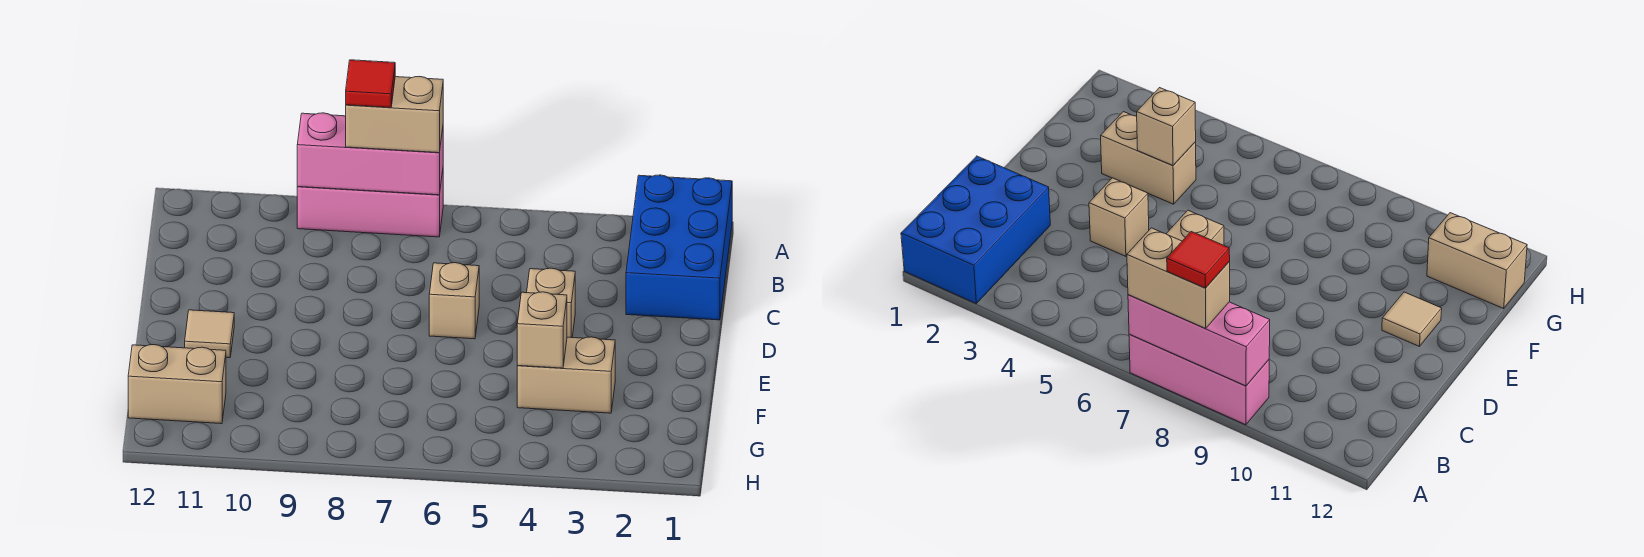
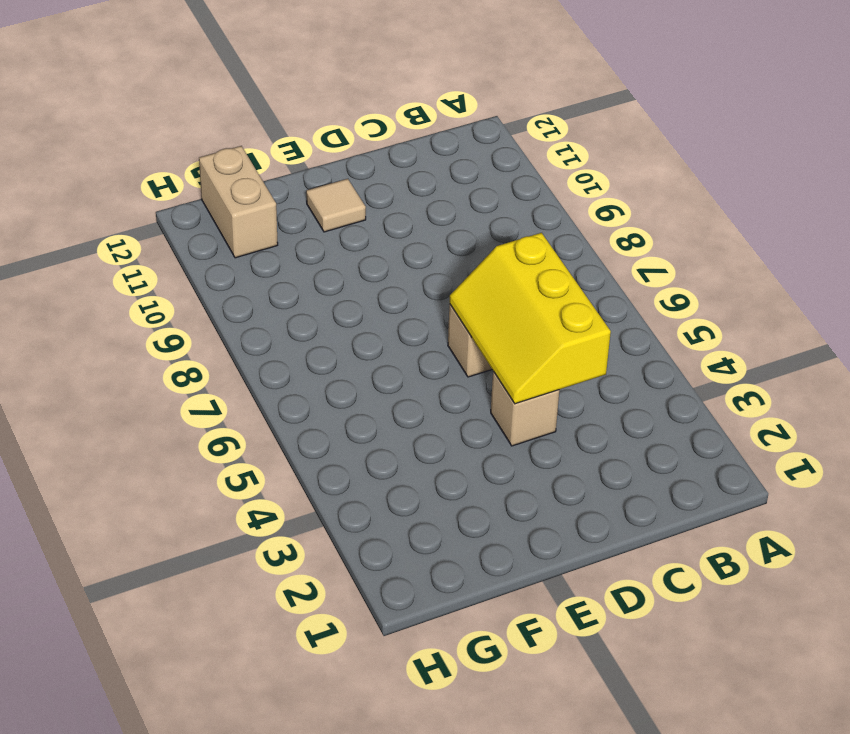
yellow slope C4:D6 level 2 top C -> none
none -> blue brick A1:C2 level 1
none -> pink brick A7:A9 level 1

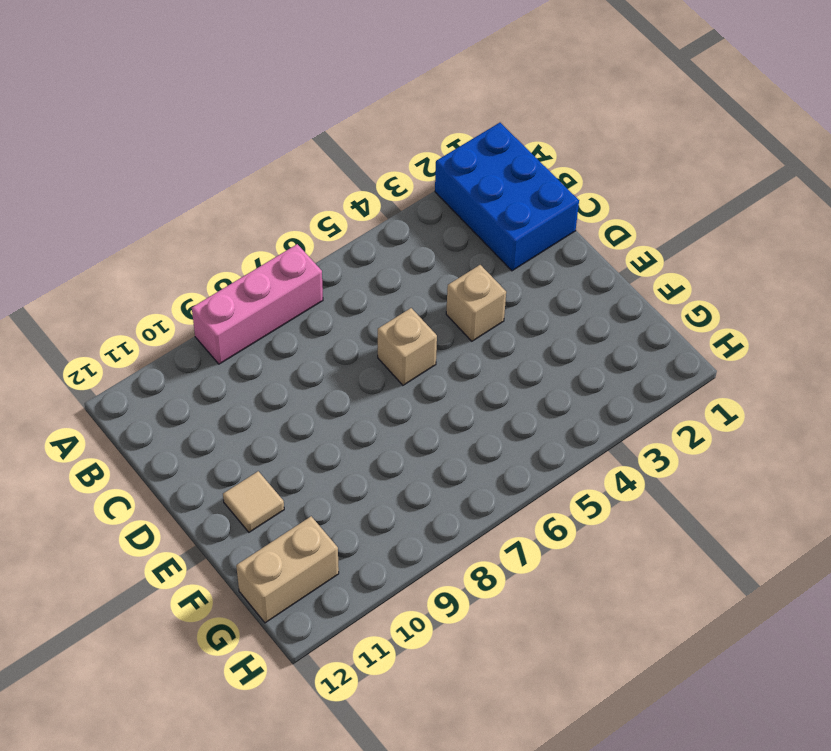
none -> tan brick F3:F4 level 1
none -> pink brick A7:A9 level 2

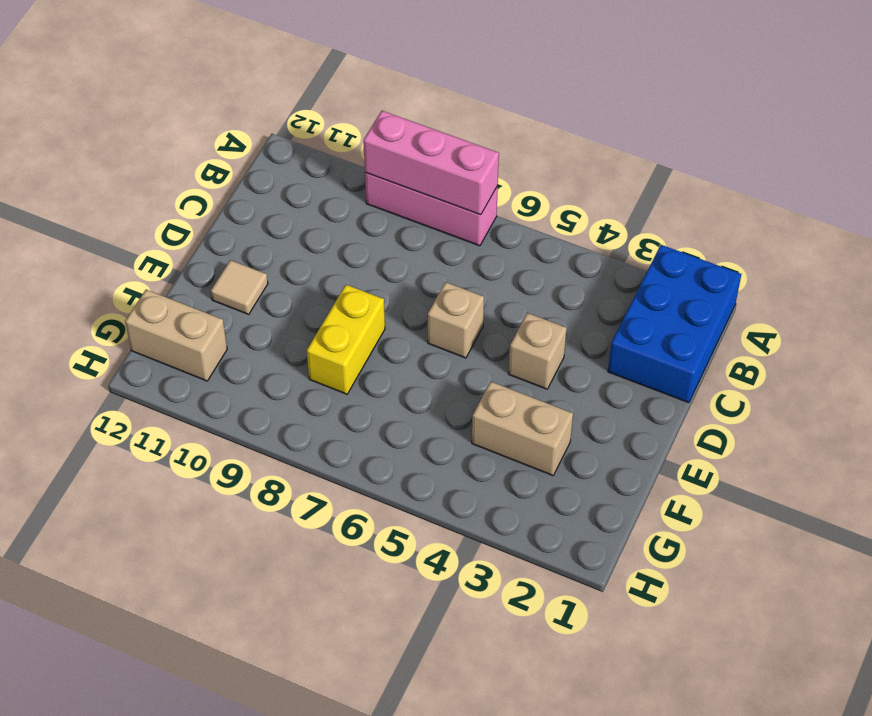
yellow brick E8:F8 level 1 -> none
none -> tan brick F4 level 2
none -> tan brick A7:A8 level 3

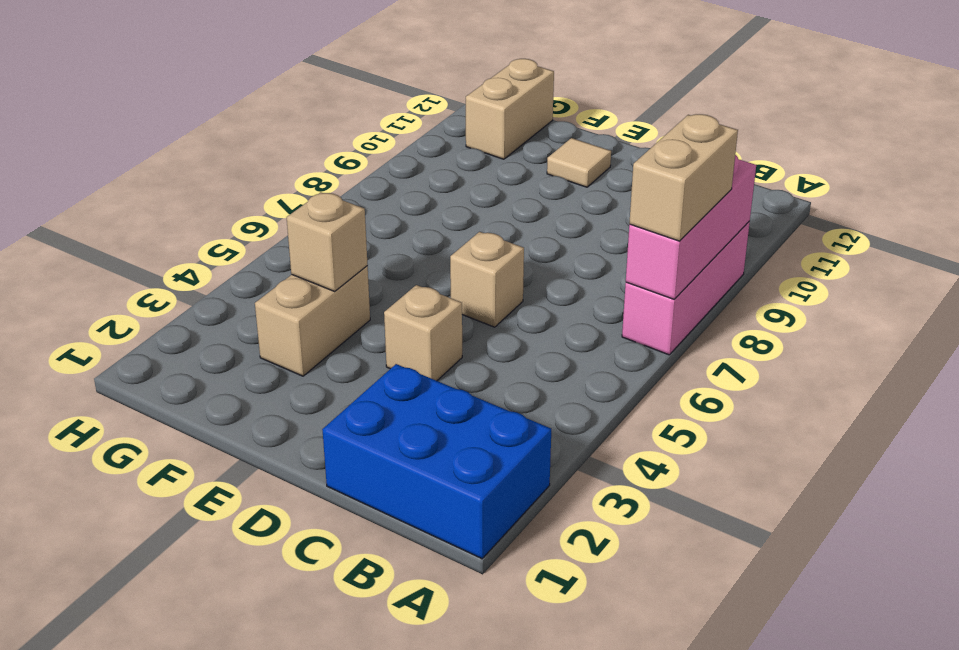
none -> red tile A8 level 4

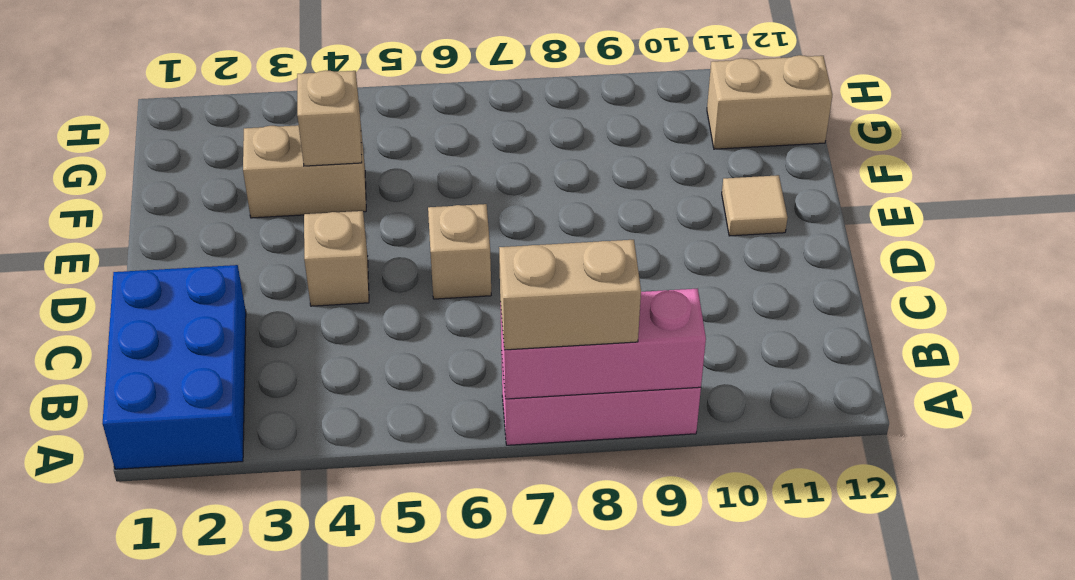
none -> red tile A8 level 4

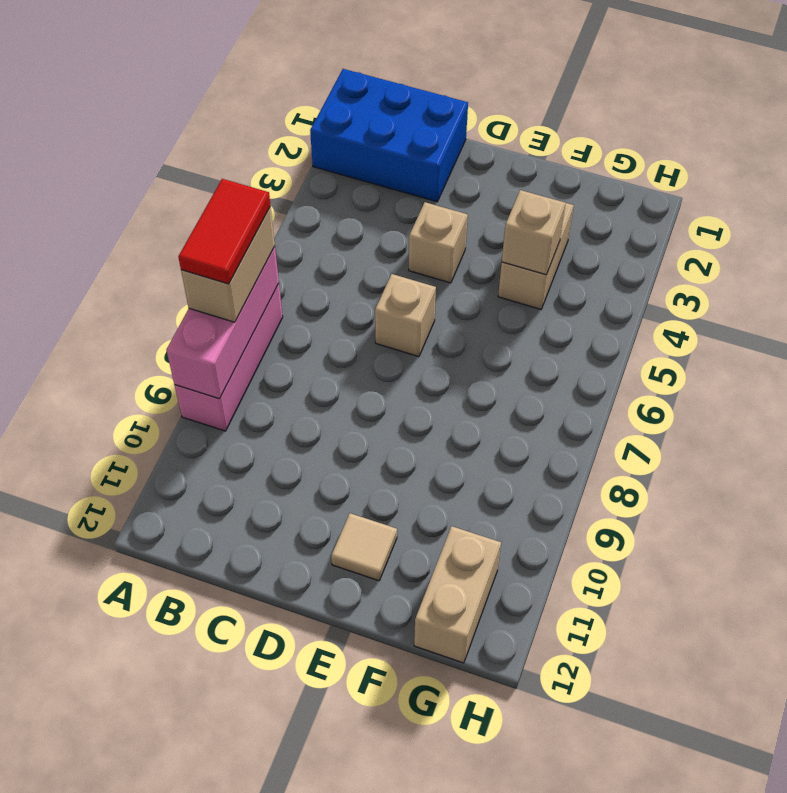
red tile A7:A8 level 4 -> red tile A8 level 4

